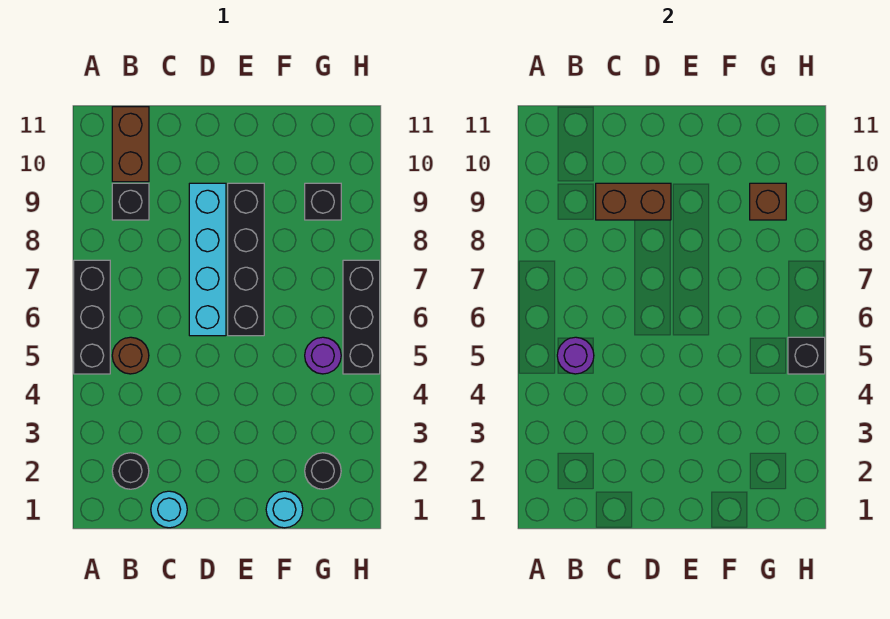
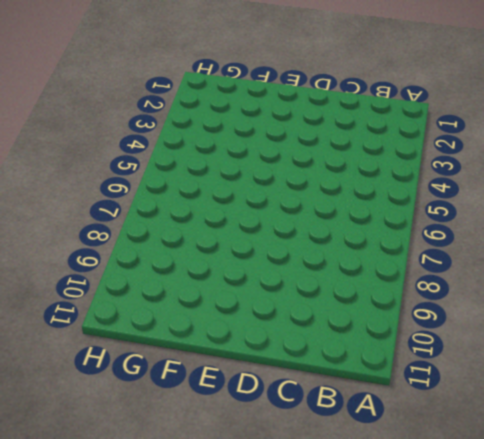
none -> black brick A5:A7 level 1
none -> black round brick B2 level 1
none -> brown round brick B5 level 1

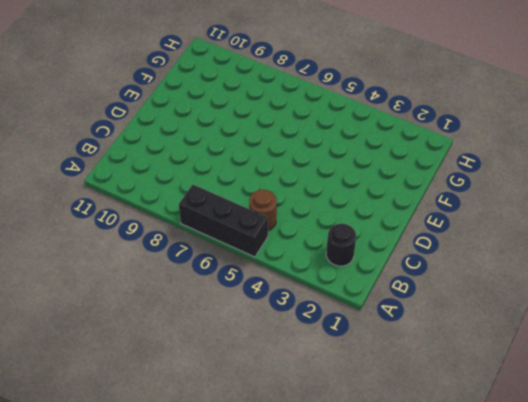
none -> black brick B9 level 1
none -> brown brick B10:B11 level 1
none -> cyan round brick C1 level 1

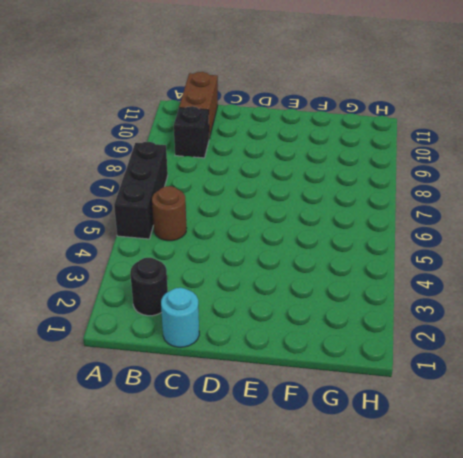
none -> cyan brick D6:D9 level 1
none -> black brick E6:E9 level 1
none -> cyan round brick F1 level 1

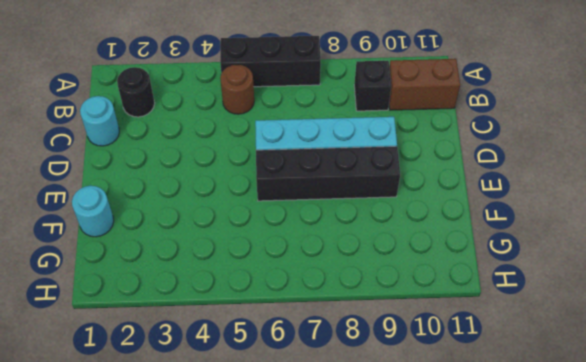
none -> black round brick G2 level 1
none -> purple round brick G5 level 1
none -> black brick G9 level 1

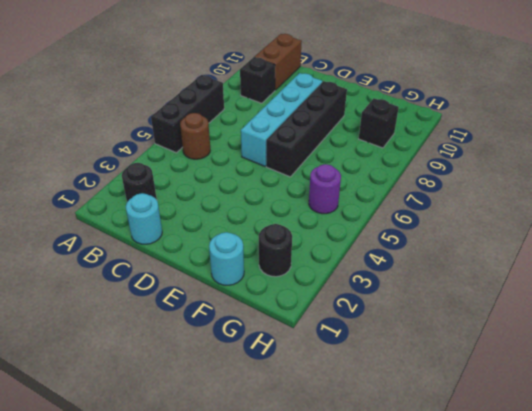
none -> black brick H5:H7 level 1
none -> purple round brick B5 level 2
none -> brown brick C9:D9 level 2

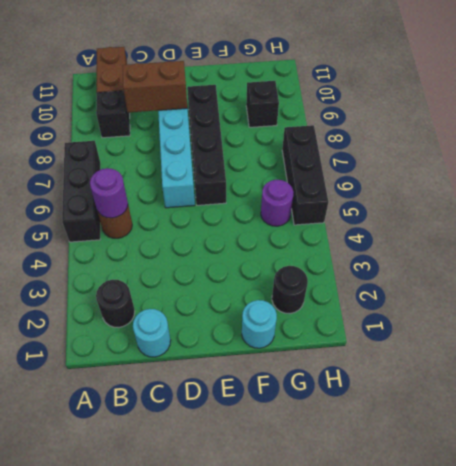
none -> brown brick G9 level 2
none -> black brick H5 level 2

